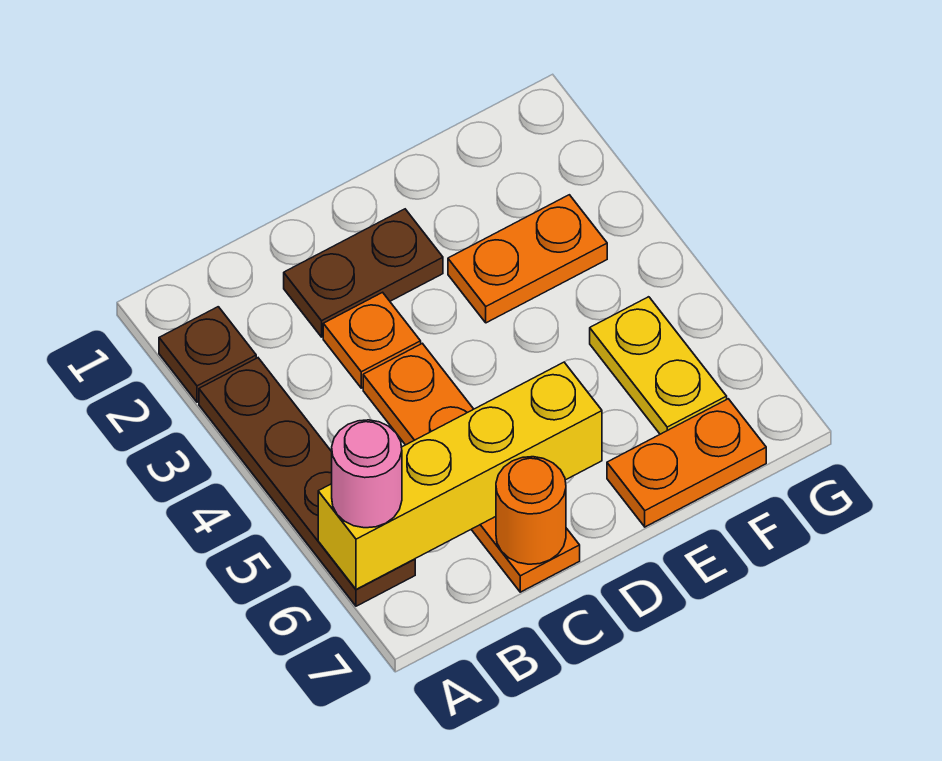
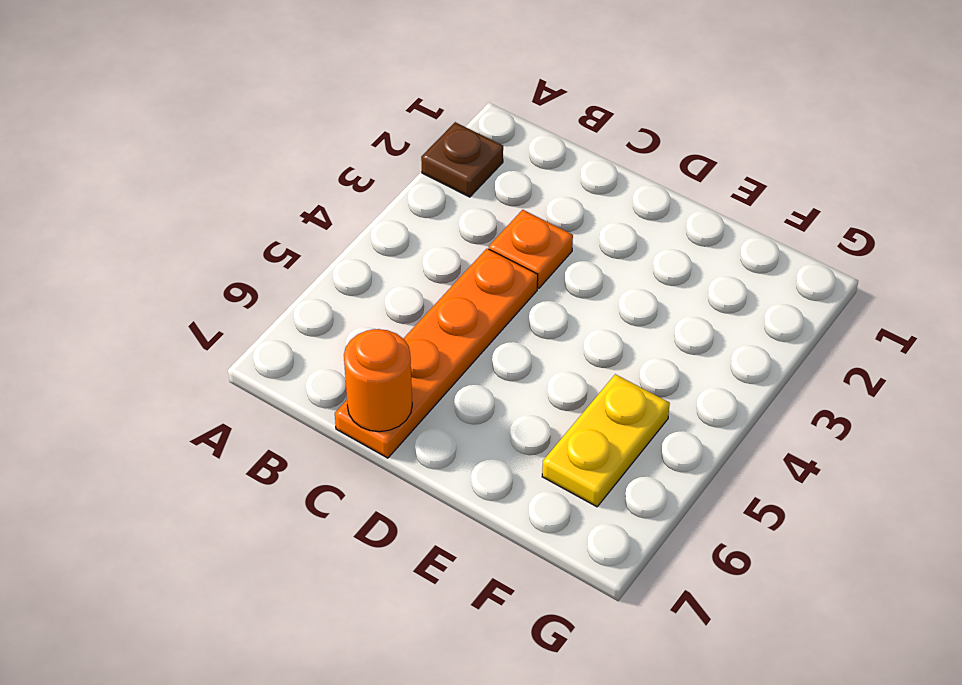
none -> brown plate A3:A6 level 1
none -> brown plate C2:D2 level 1

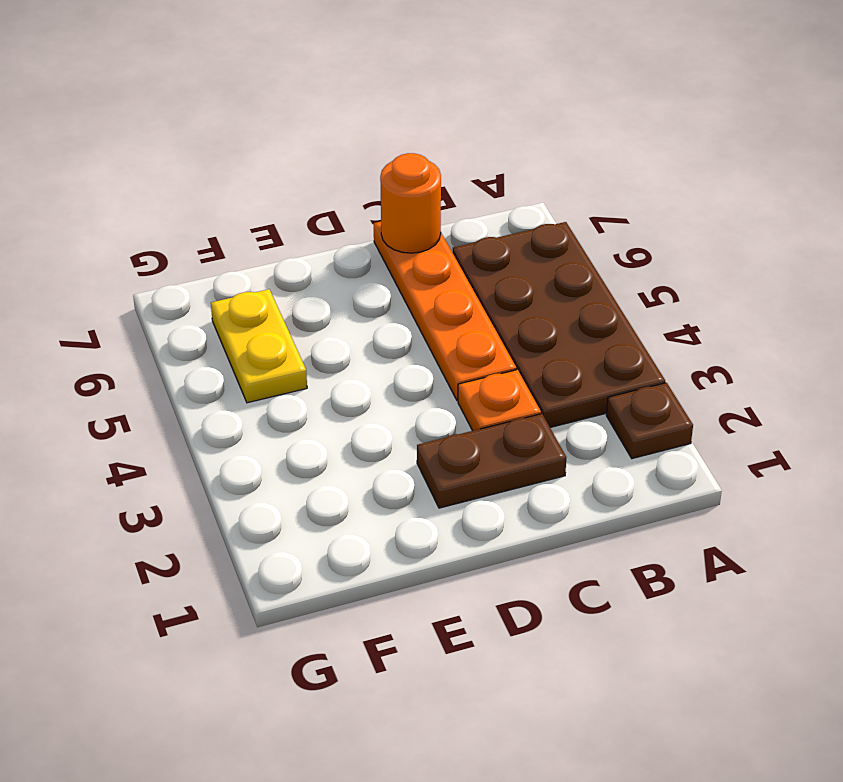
brown plate A3:B6 level 1 -> brown plate A3:A6 level 1
none -> orange plate E3:F3 level 1
none -> orange plate E7:F7 level 1

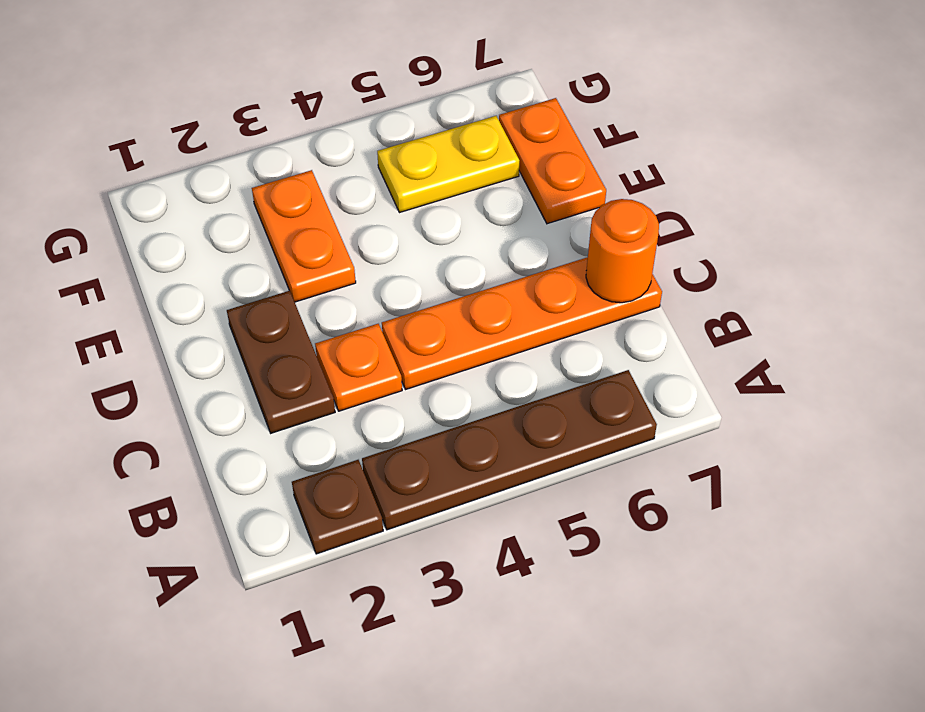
none -> yellow brick A6:D6 level 2
none -> pink round brick A6 level 3

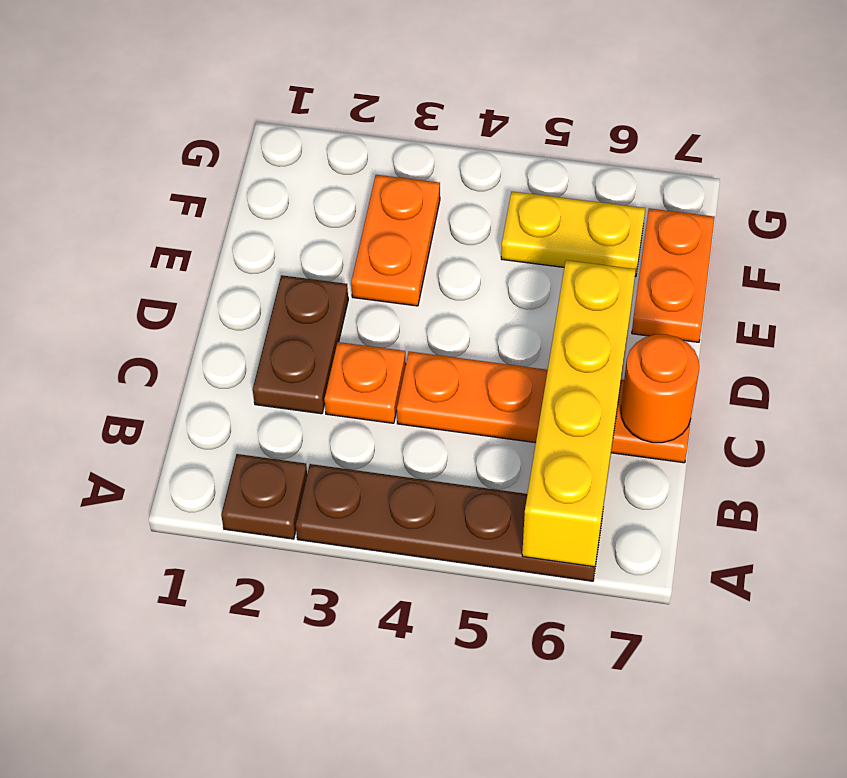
none -> pink round brick A6 level 3

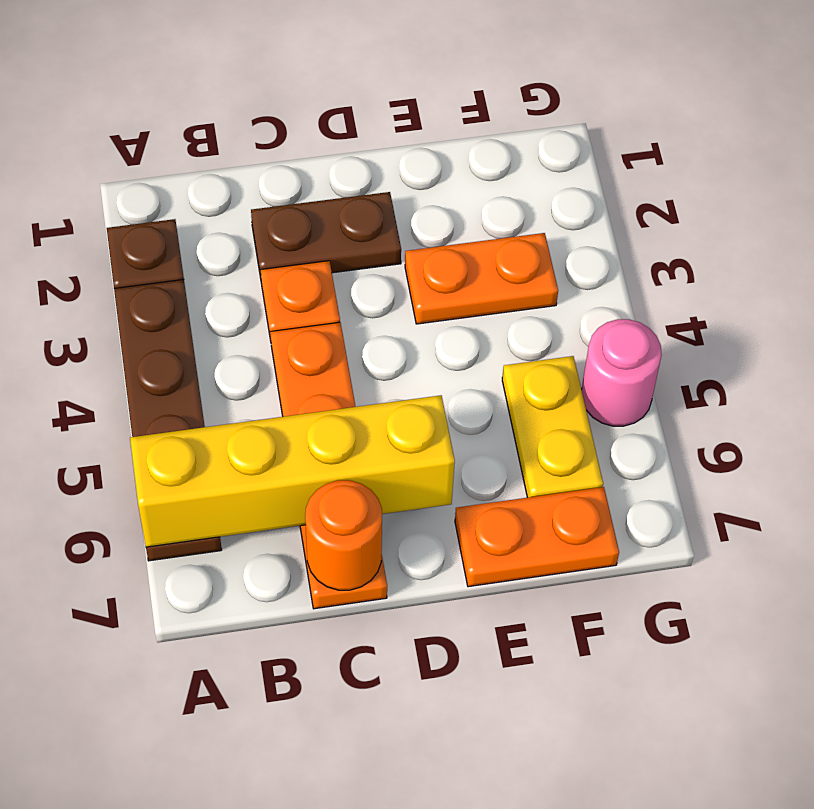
pink round brick G5 level 1 -> pink round brick A6 level 3

